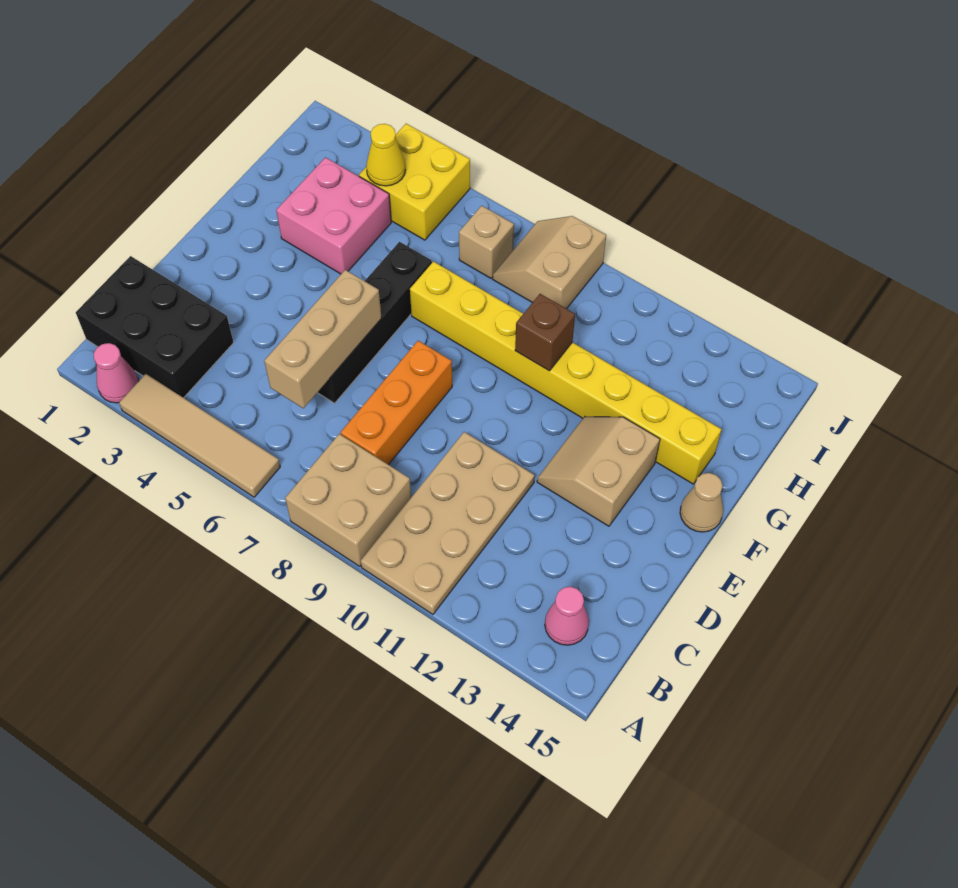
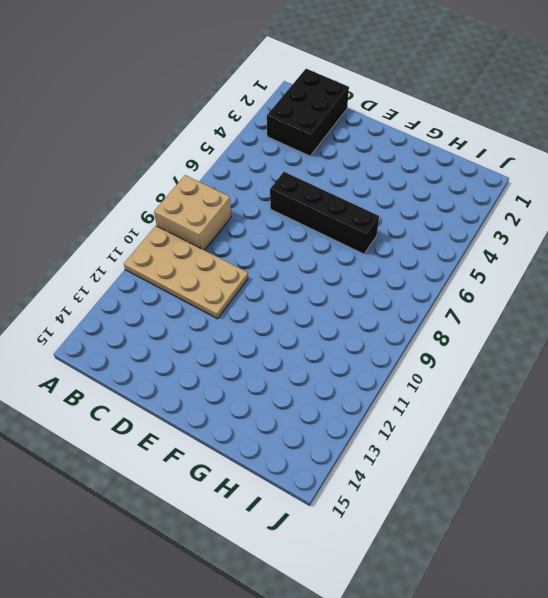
none -> pink cone A2 level 1
none -> tan tile A3:A6 level 1
none -> pink cone B14 level 1

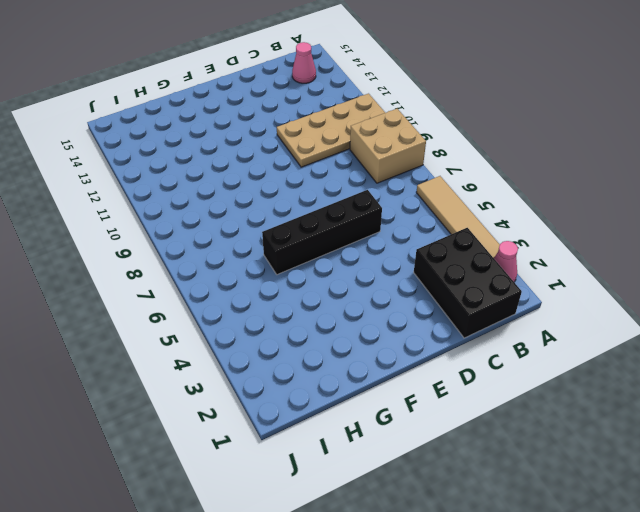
none -> orange brick C8:E8 level 1
none -> tan slope E12:F13 level 1 top 13
none -> tan cone F15 level 1

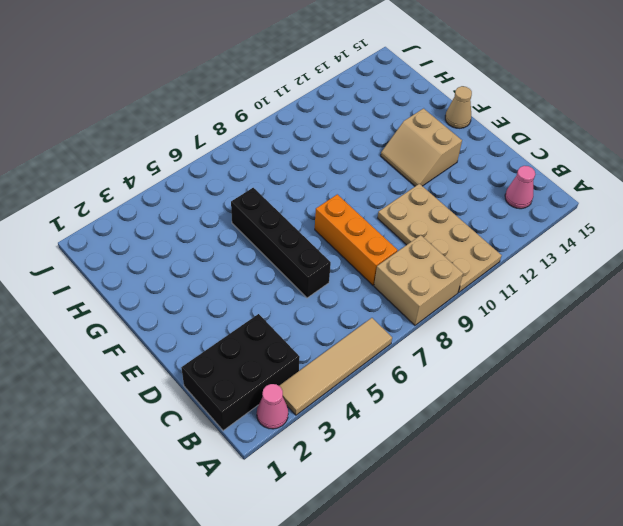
none -> pink brick G3:H4 level 1
none -> yellow brick G7:G14 level 1
none -> yellow brick I4:J5 level 1

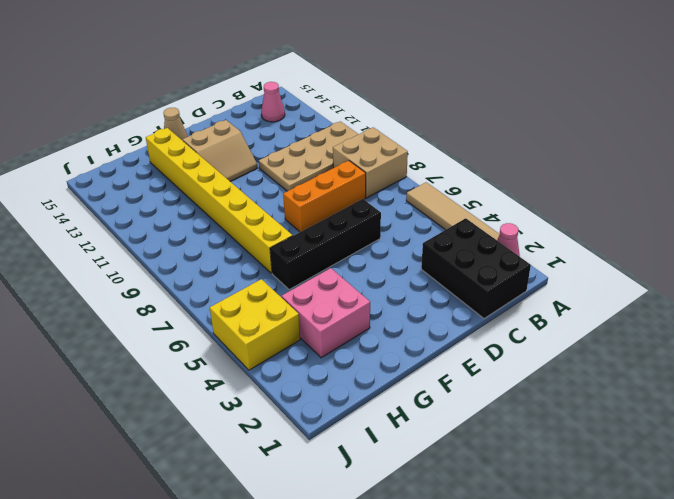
none -> tan brick I7 level 1
none -> tan slope I8:J9 level 1 top 9
none -> tan brick C6:E6 level 2

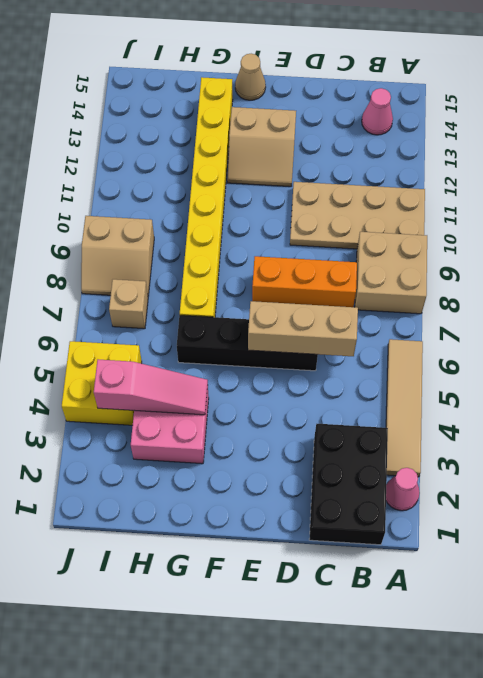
pink slope G4:I4 level 2 top I -> yellow cone I4 level 2
none -> brown brick G10 level 2

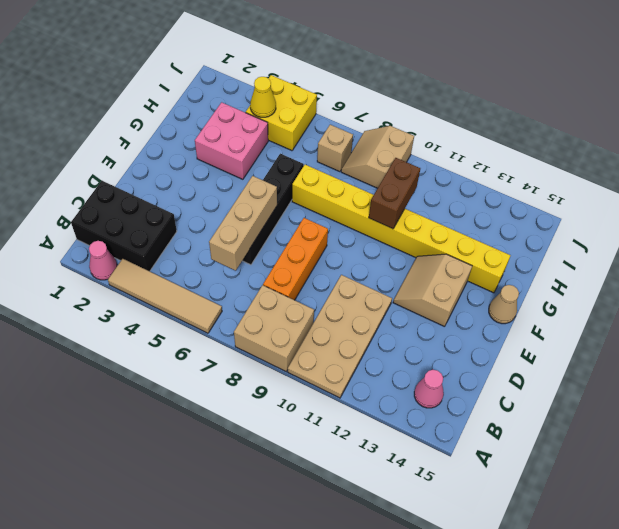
brown brick G10:H10 level 2 -> brown brick G10 level 2

